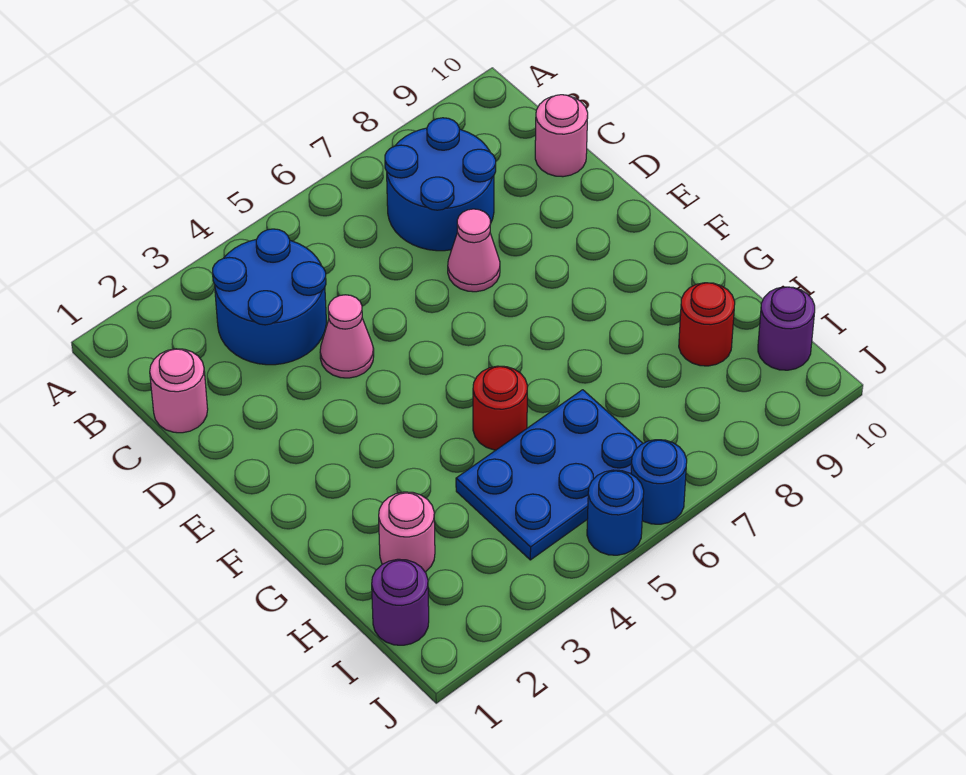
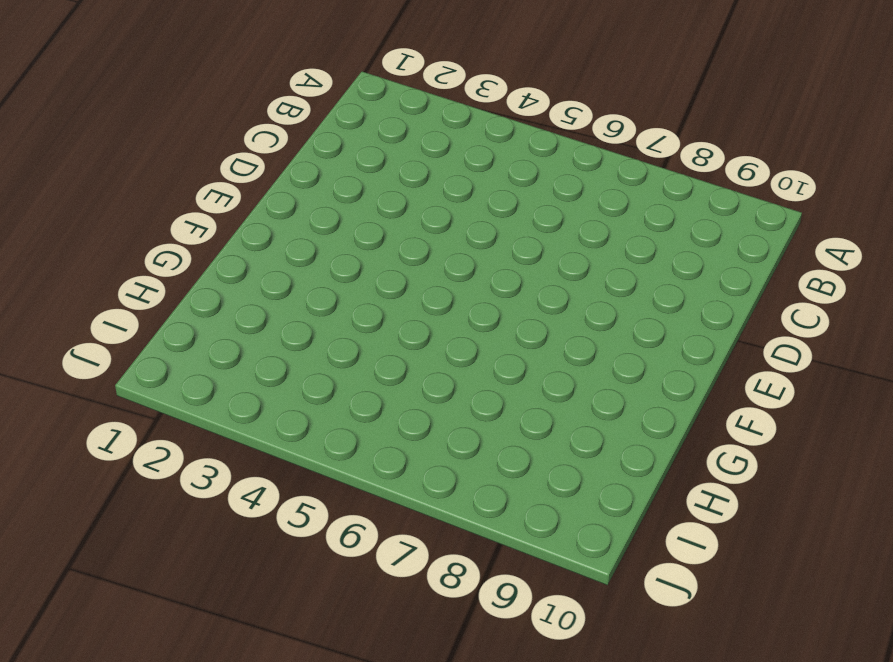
none -> blue round brick B3:C4 level 1
none -> blue round brick B7:C8 level 1
none -> pink round brick C1 level 1

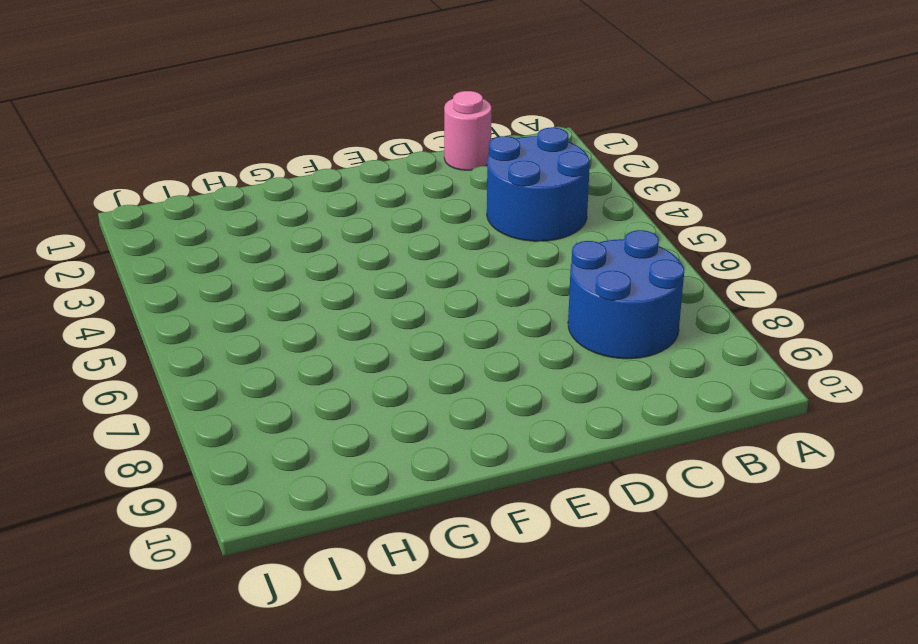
none -> pink round brick C10 level 1
none -> pink cone D4 level 1
none -> pink cone D7 level 1

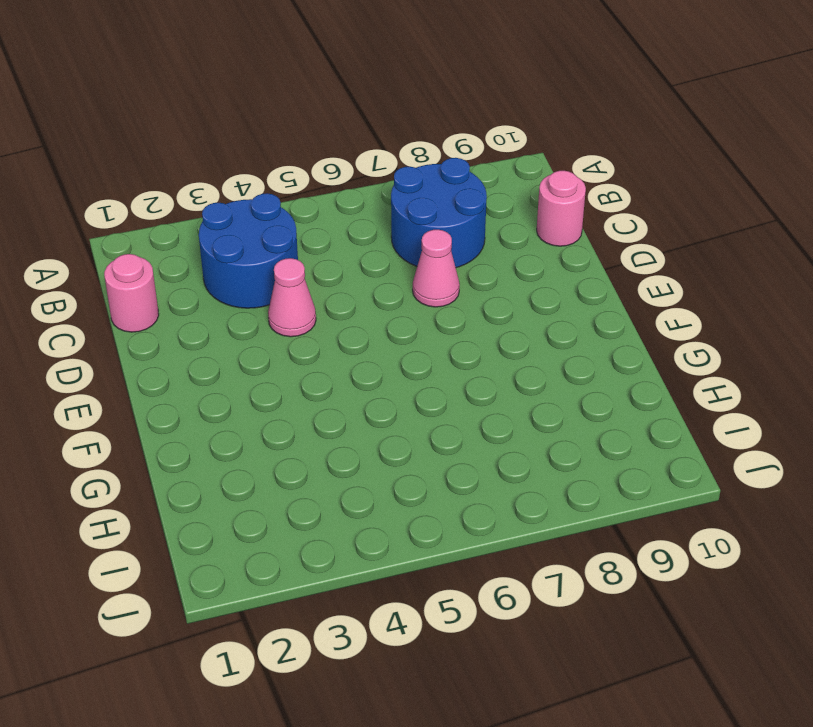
none -> red round brick G5 level 1
none -> pink round brick H2 level 1
none -> blue plate H4:I6 level 1

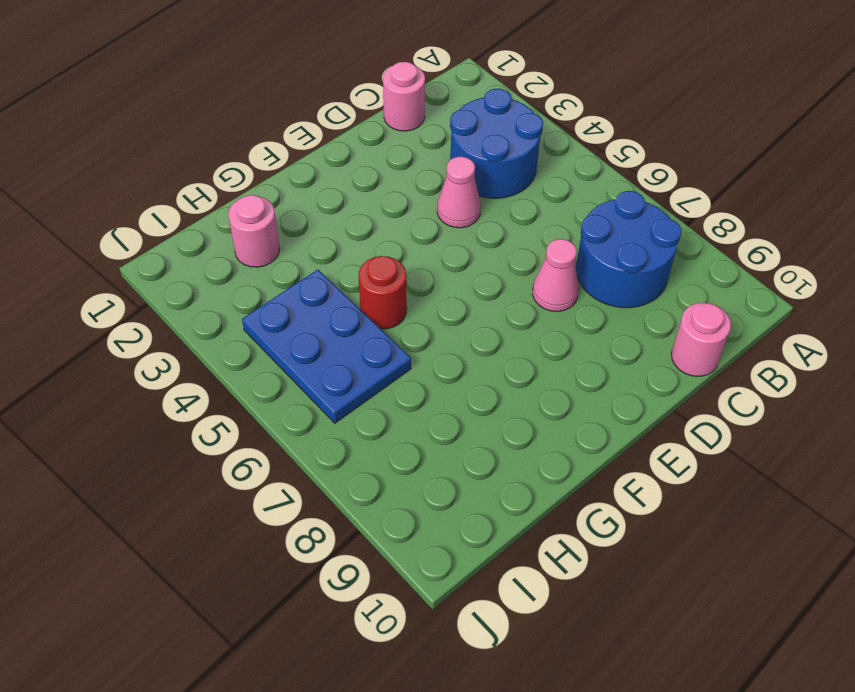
none -> red round brick H9 level 1
none -> purple round brick I1 level 1
none -> purple round brick I10 level 1

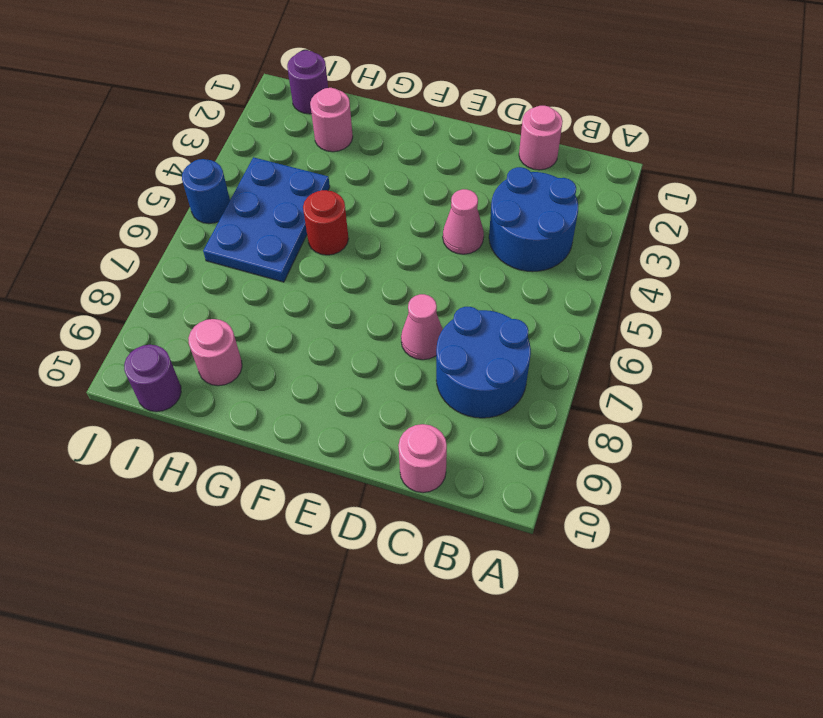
pink round brick H9 level 1 -> red round brick H9 level 1
none -> blue round brick J6 level 1

